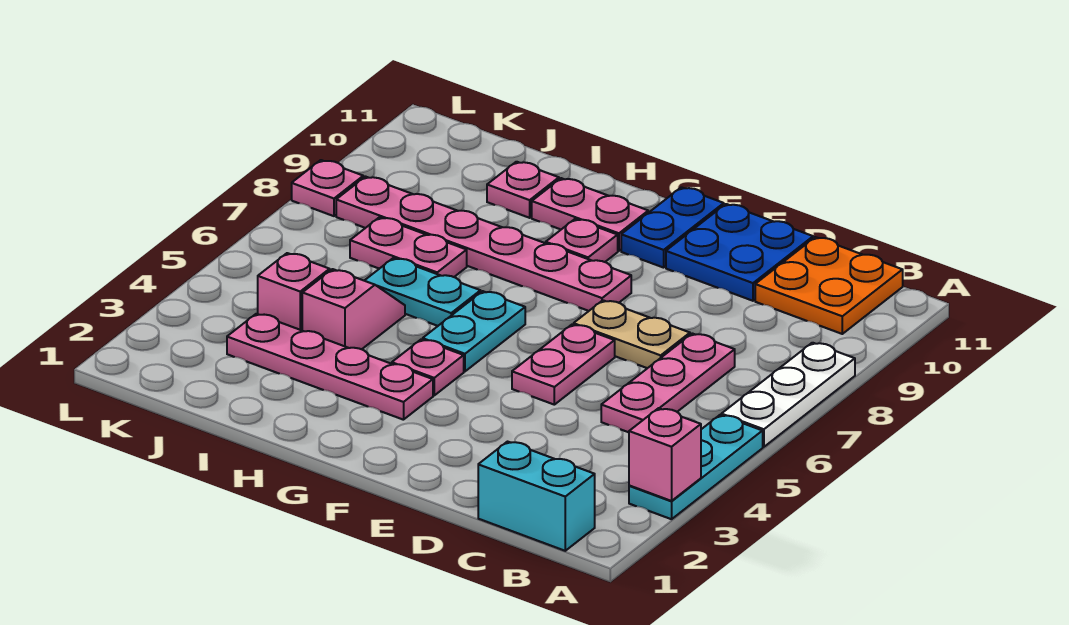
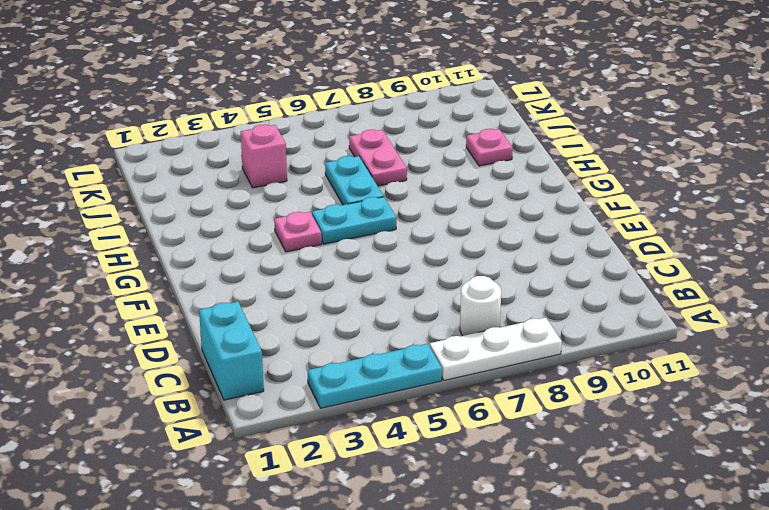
white round brick B7 level 1 -> none
none -> orange plate B10:C11 level 1
none -> pink plate C5:C7 level 1
none -> tan plate D7:E7 level 1

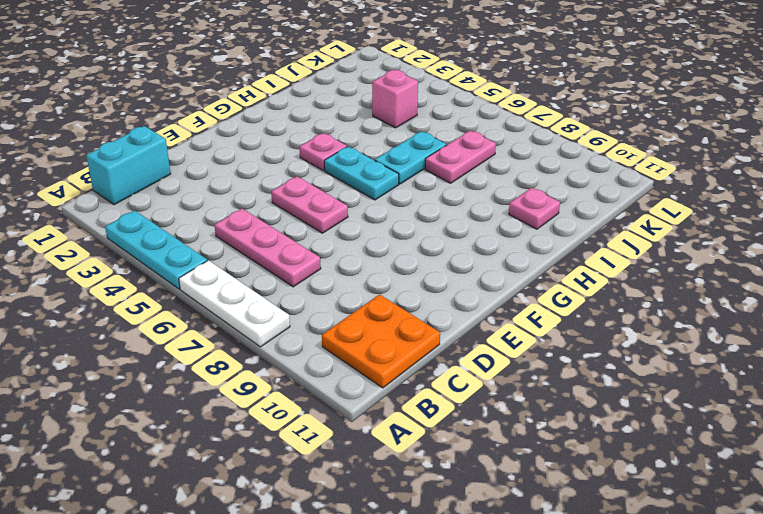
none -> tan plate D7:E7 level 1
none -> blue plate D10:E11 level 1
none -> pink plate F8:K8 level 1

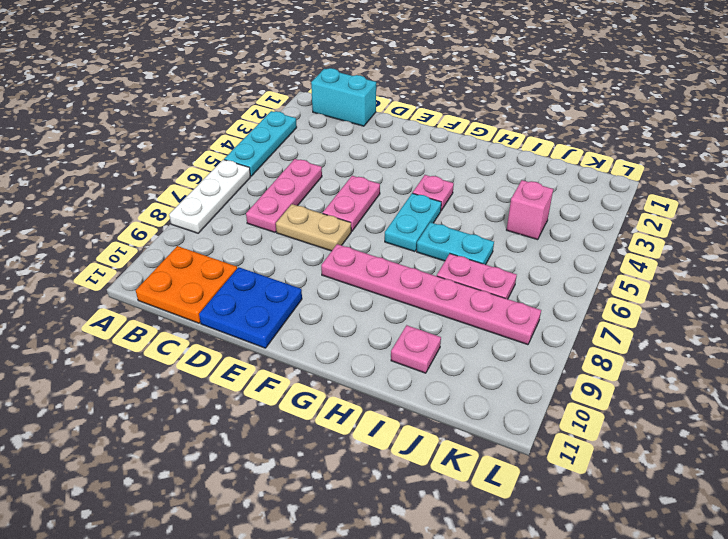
none -> blue plate F10:F11 level 1
none -> pink plate G3:J3 level 1
none -> pink plate G9 level 1

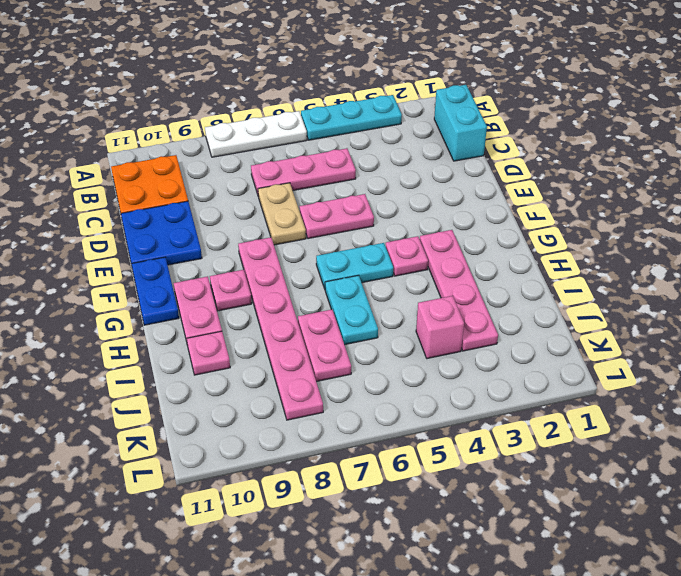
blue plate F11:G11 level 1 -> blue plate F10:F11 level 1
none -> pink slope I4:I5 level 1 top 4
none -> pink plate L8 level 1
none -> pink brick A3 level 2

